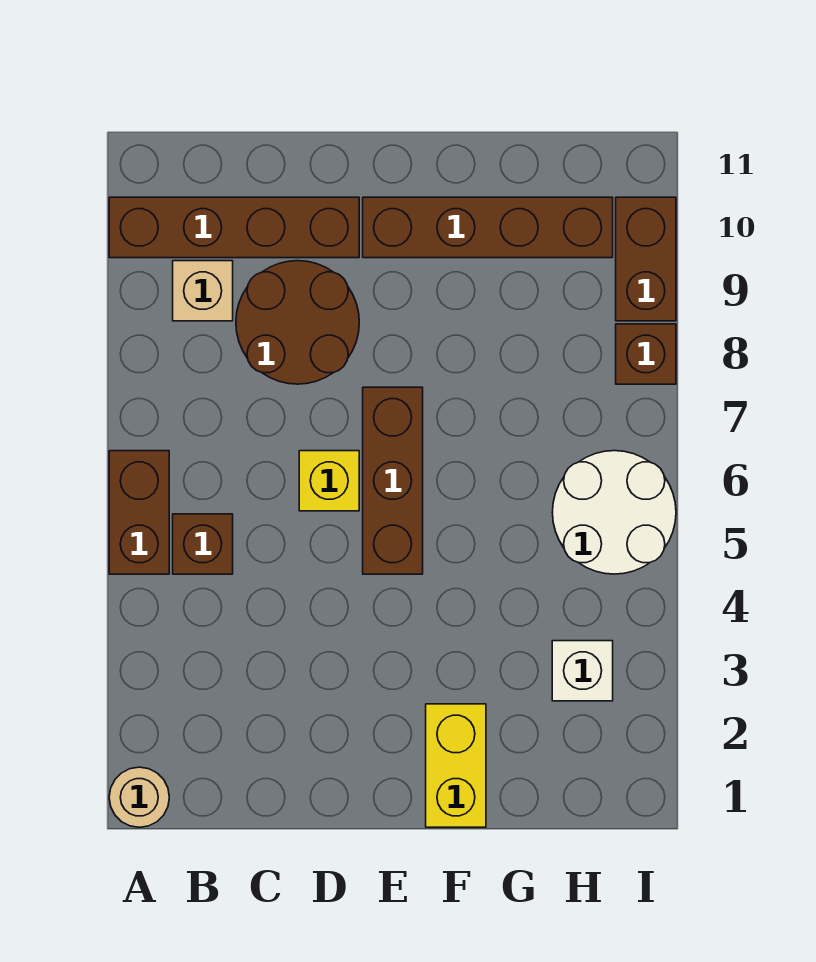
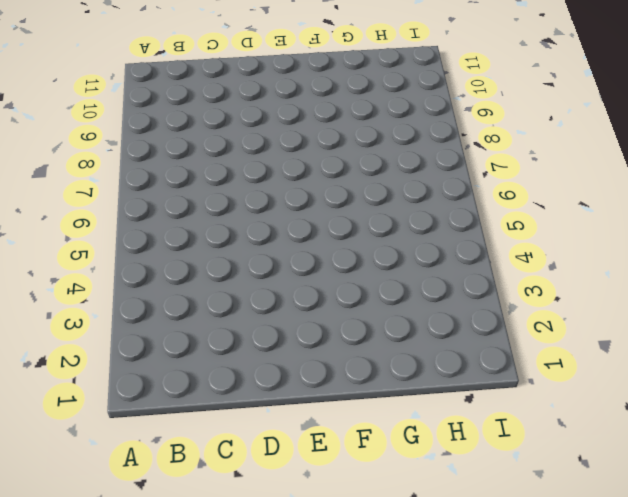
none -> tan round brick A1 level 1
none -> brown brick A5:A6 level 1
none -> brown brick A10:D10 level 1

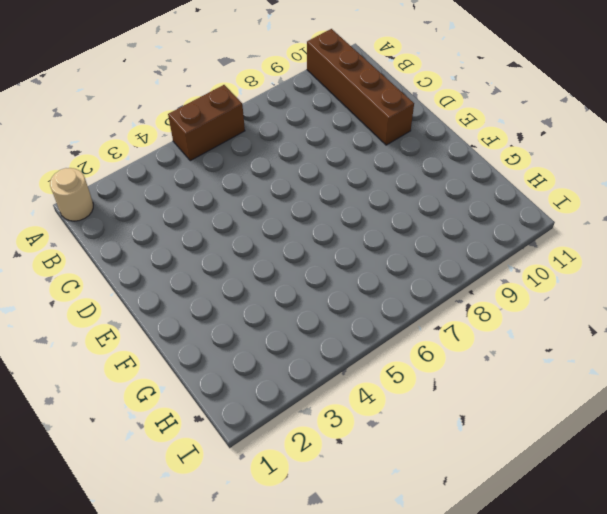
none -> brown brick B5 level 1
none -> tan brick B9 level 1
none -> brown round brick C8:D9 level 1

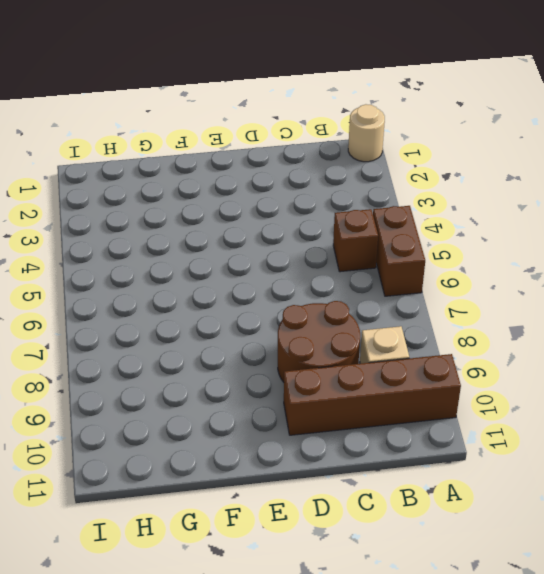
none -> yellow brick D6 level 1
none -> brown brick E5:E7 level 1
none -> brown brick E10:H10 level 1

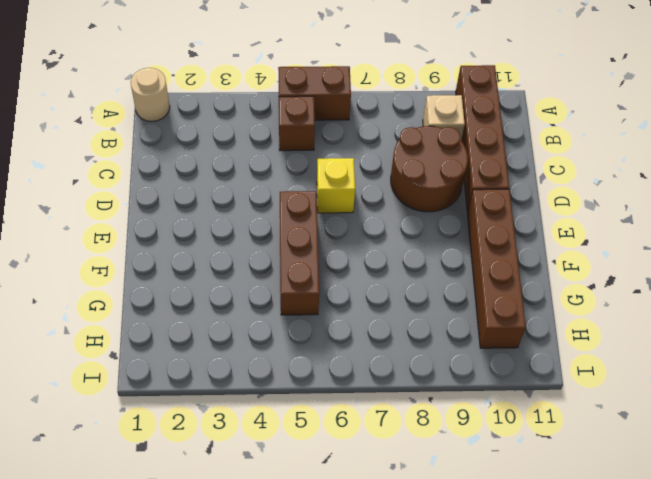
brown brick E5:G5 level 1 -> brown brick E5:E7 level 1
none -> yellow brick F1:F2 level 1
none -> white brick H3 level 1
none -> white round brick H5:I6 level 1

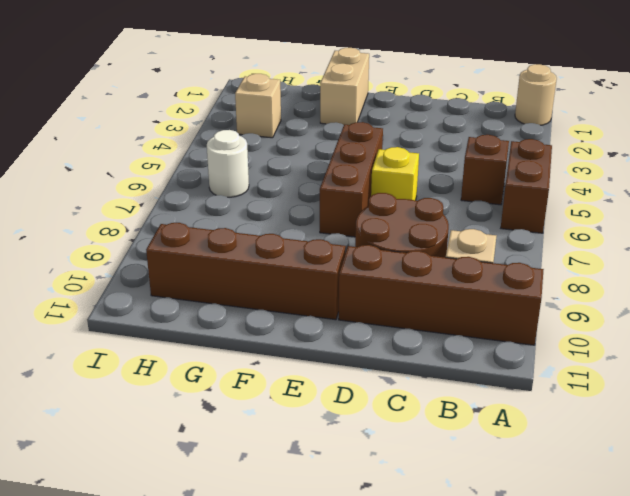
tan brick F1:F2 level 1 -> yellow brick F1:F2 level 1
tan brick H3 level 1 -> white brick H3 level 1
white round brick H6 level 1 -> white round brick H5:I6 level 1
none -> brown brick I8 level 1
none -> brown brick I9:I10 level 1

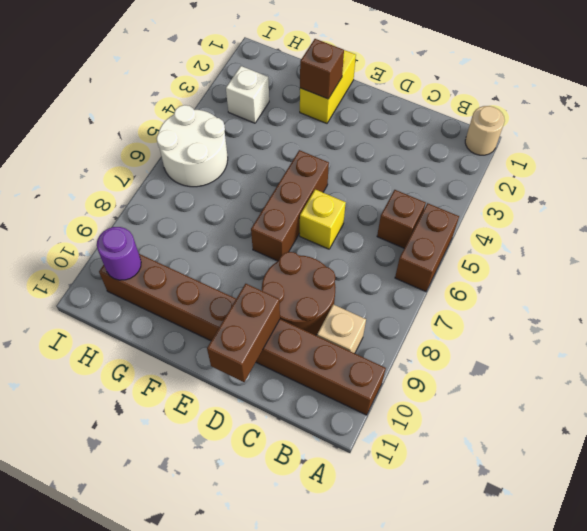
brown brick D10:D11 level 2 -> brown brick I9:I10 level 1
brown brick F2 level 2 -> brown brick I8 level 1
purple round brick H10 level 2 -> none

